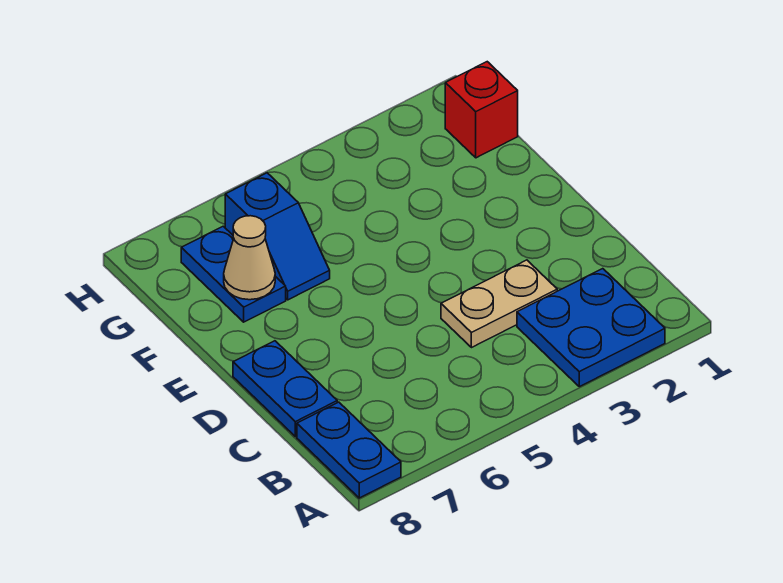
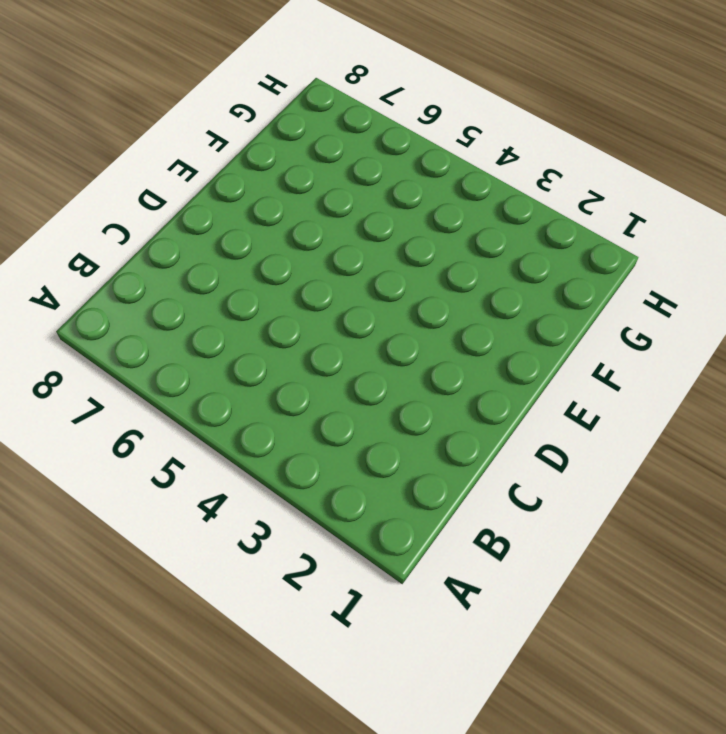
none -> blue plate A2:B3 level 1
none -> blue plate A8:B8 level 1

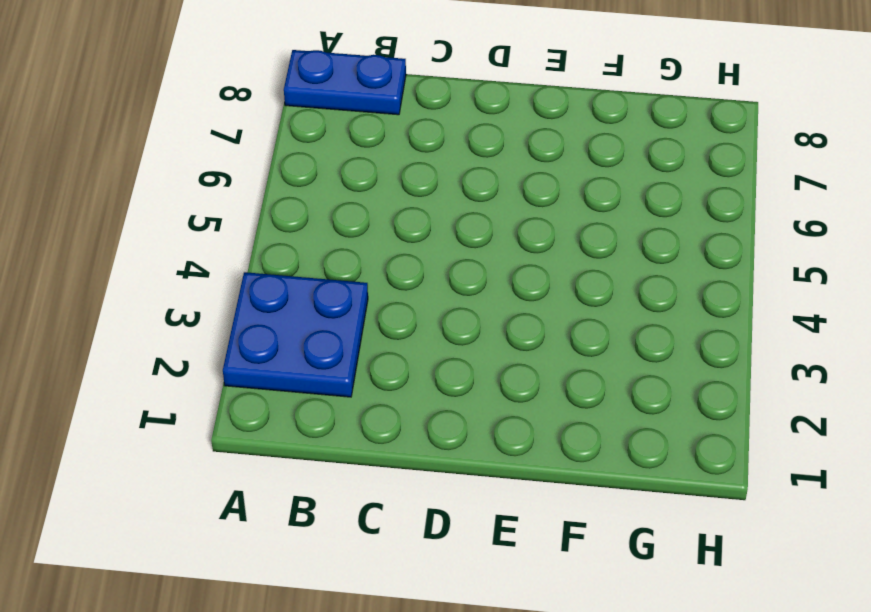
none -> tan plate C3:C4 level 1
none -> blue plate C8:D8 level 1

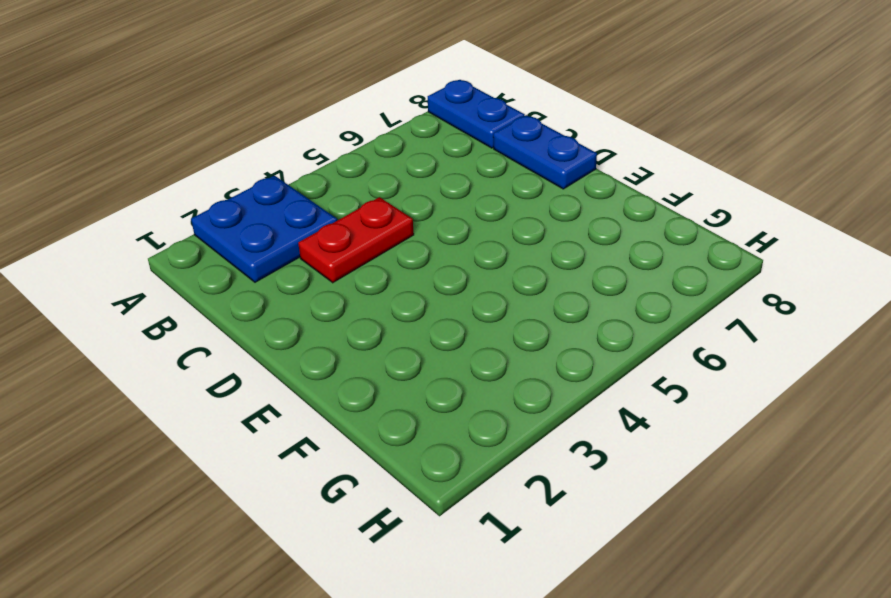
red plate C3:C4 level 1 -> tan plate C3:C4 level 1
none -> blue slope F6:G6 level 1 top G
none -> blue plate F7:G7 level 1

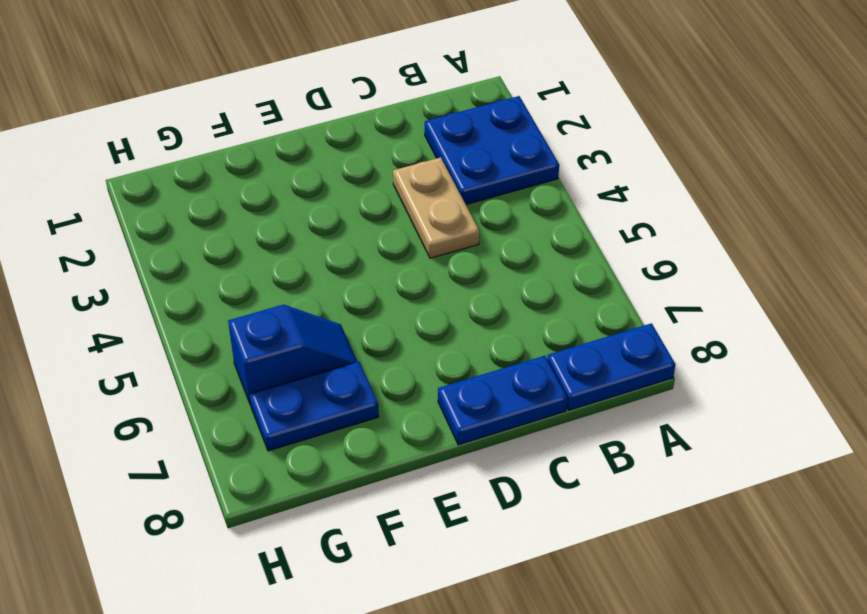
none -> red brick G1 level 1
none -> tan cone F7 level 2

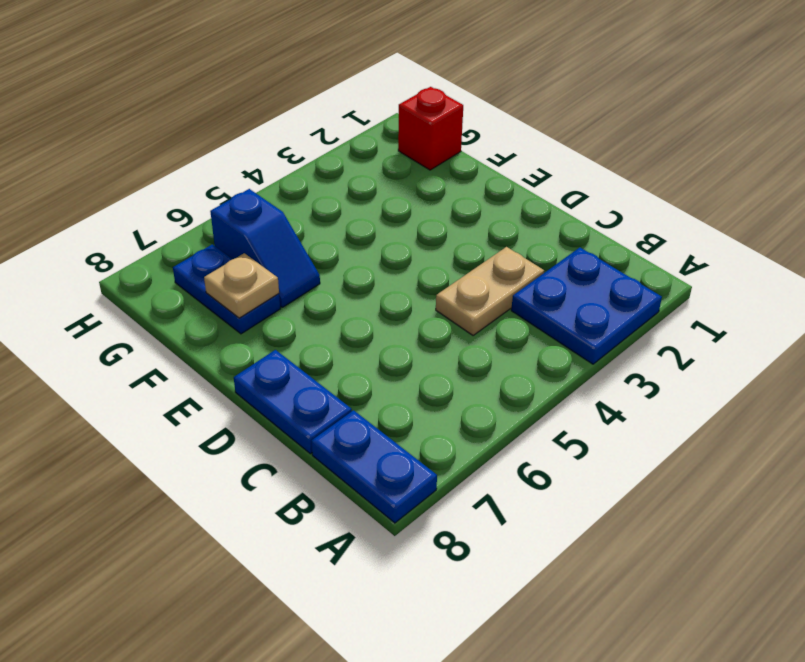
tan plate F7 level 2 -> tan cone F7 level 2

